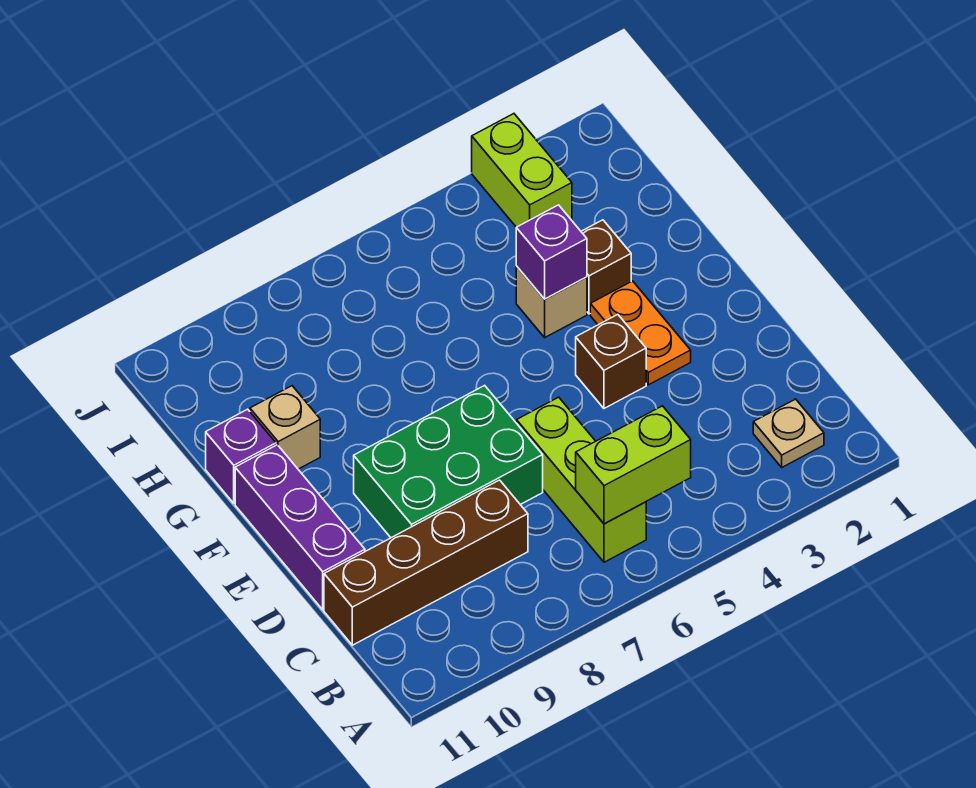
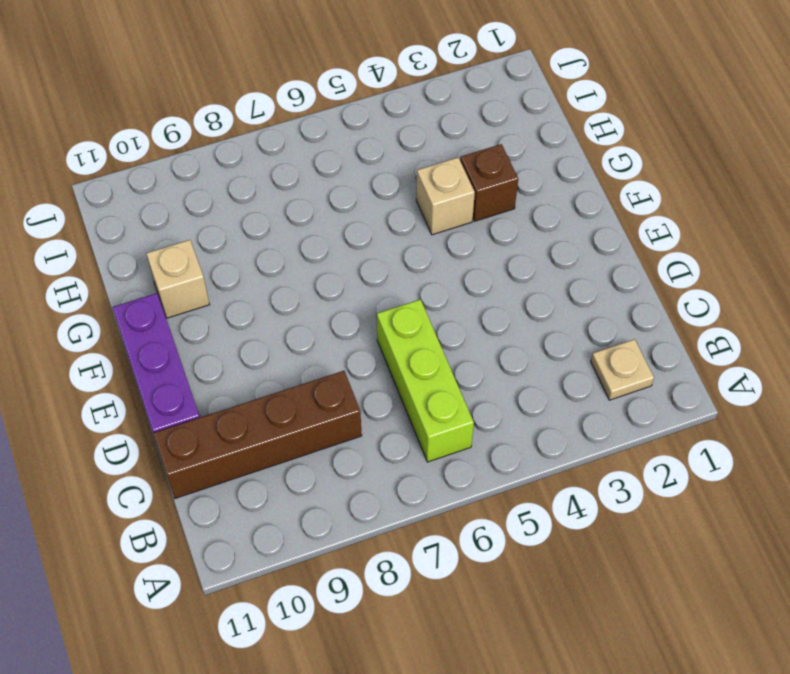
none -> green brick D7:E9 level 1
none -> orange plate E3:F3 level 1
none -> brown brick E4 level 1

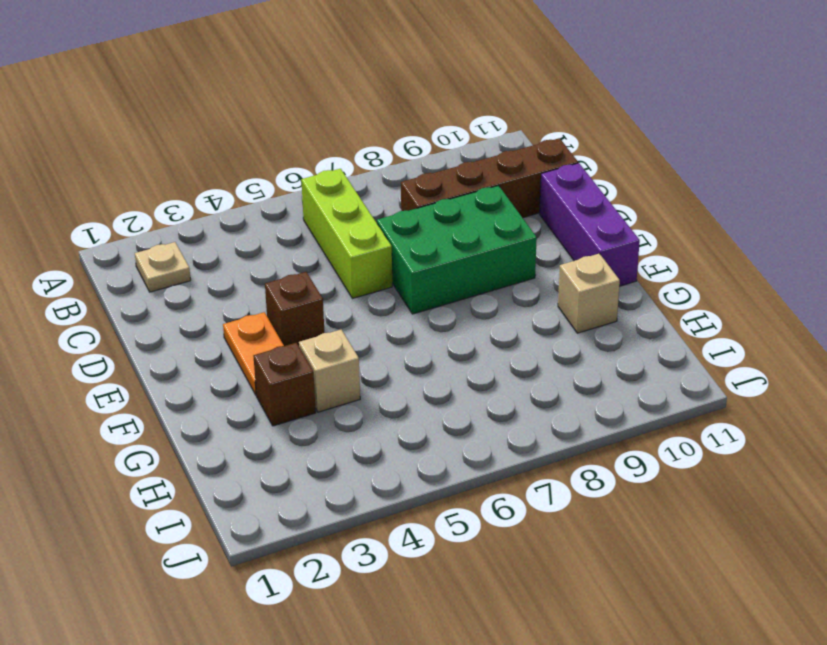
none -> purple brick G11 level 1
none -> lime brick I3:J3 level 1
none -> lime brick B5:B6 level 2

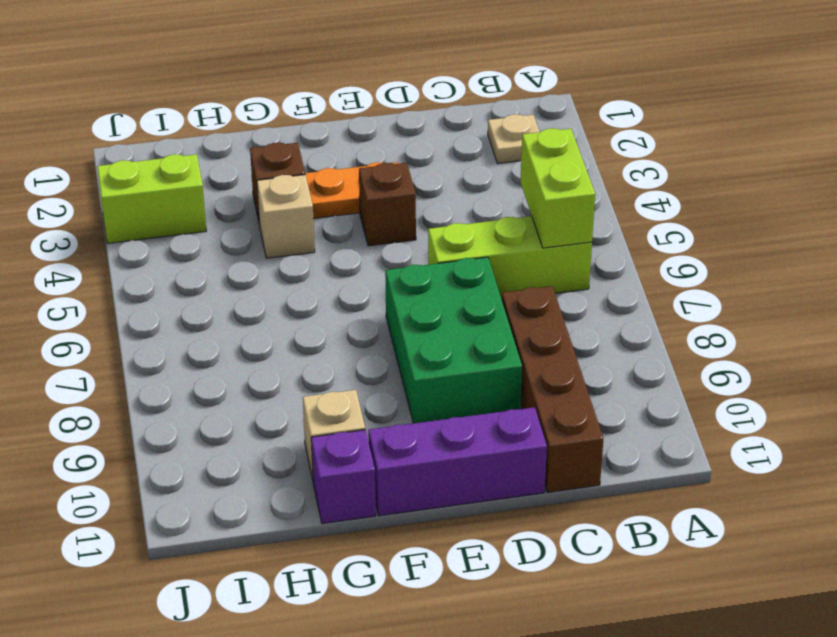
none -> purple brick G4 level 2

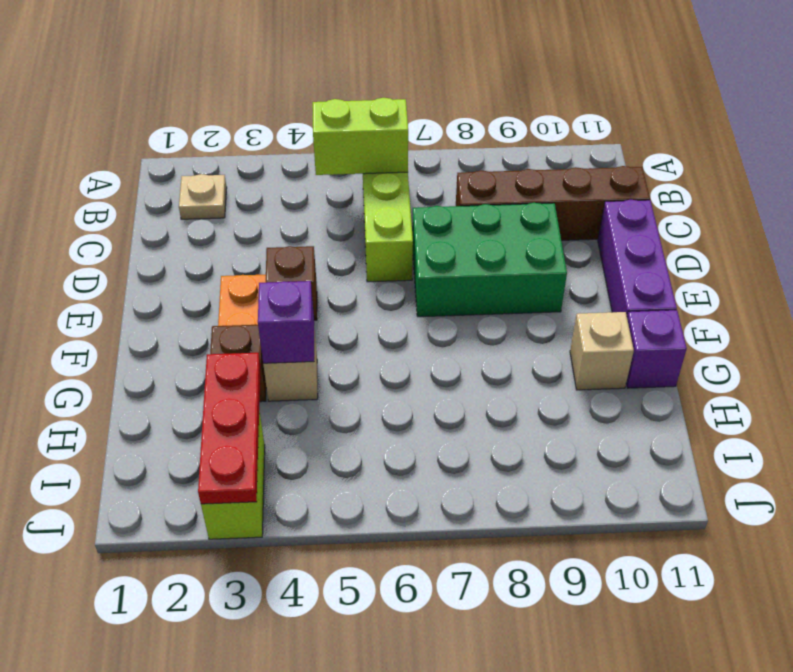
red plate H3:J3 level 2 -> none

